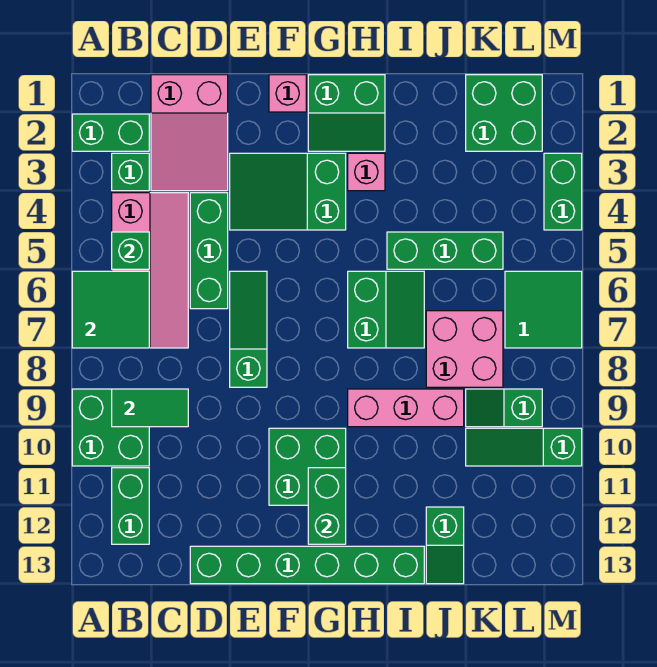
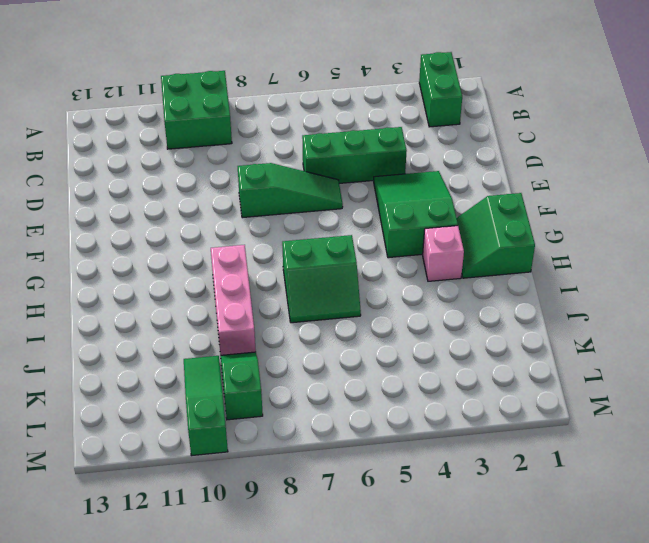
none -> green brick B3 level 1
none -> pink slope B4:C7 level 1 top B
none -> green brick B11:B12 level 1

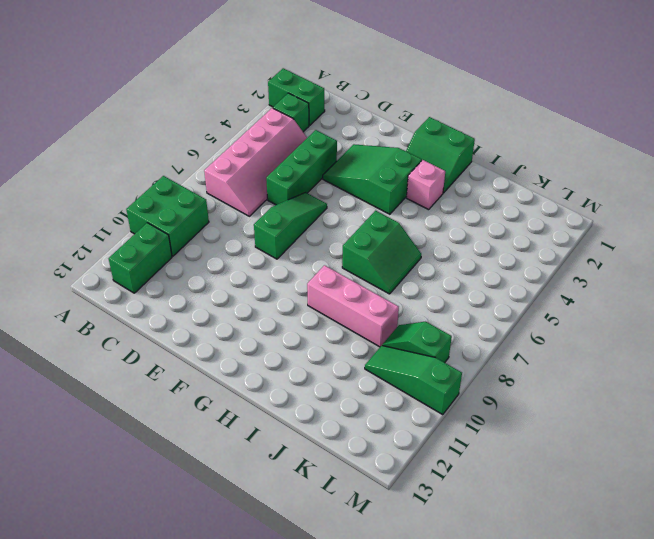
none -> pink slope C1:D3 level 1 top 1
none -> green brick D13:I13 level 1
none -> pink brick F1 level 1

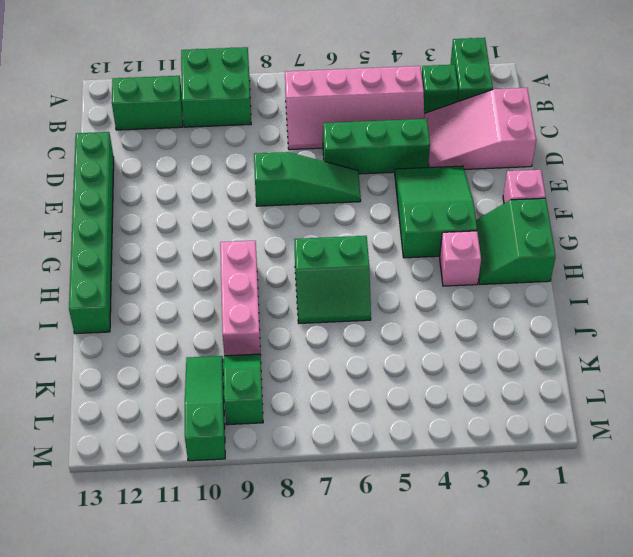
none -> green brick F10:G11 level 1
none -> green brick I5:K5 level 1
none -> pink brick J7:K8 level 1

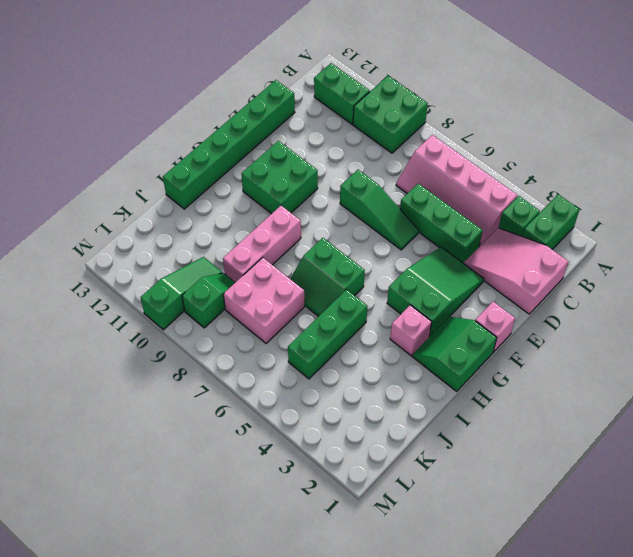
none -> green slope J12:J13 level 1 top 12
none -> green brick K1:L2 level 1
none -> green tile L6:M7 level 1

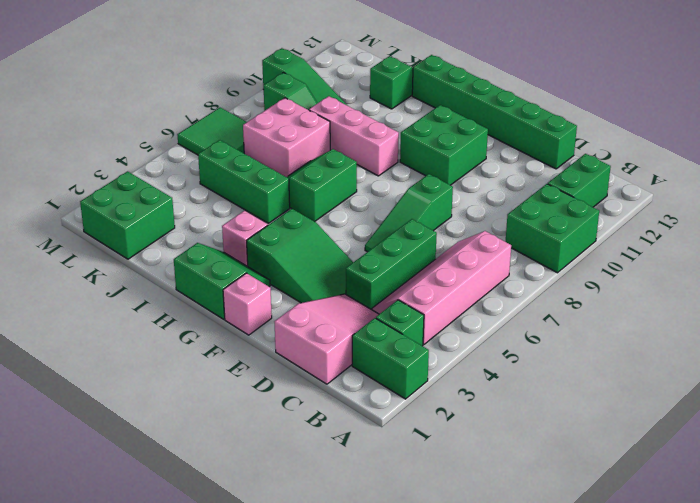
none -> green brick M3:M4 level 1
none -> green tile A6:B7 level 2
none -> green brick B5 level 2

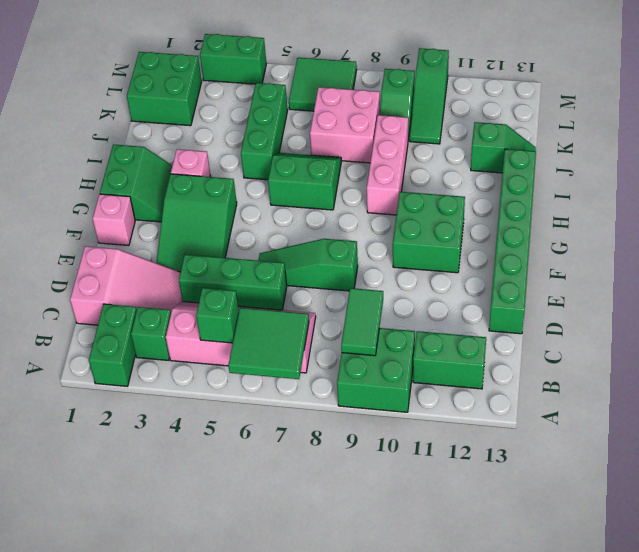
none -> green brick G11:G12 level 2

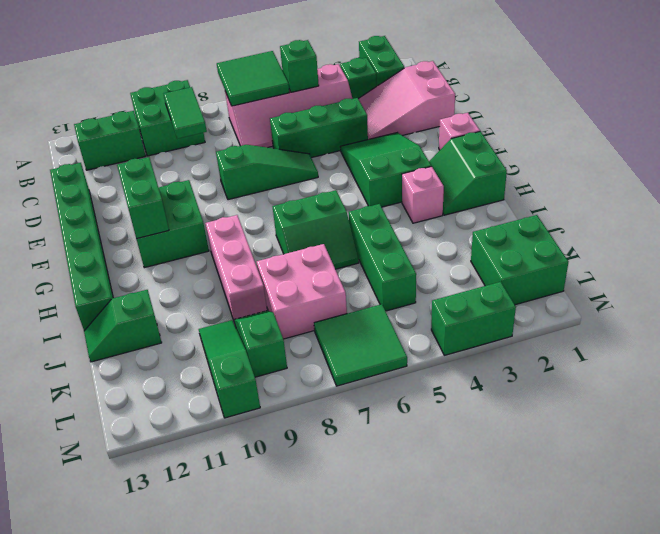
green brick F11:G11 level 2 -> green brick G11:G12 level 2

